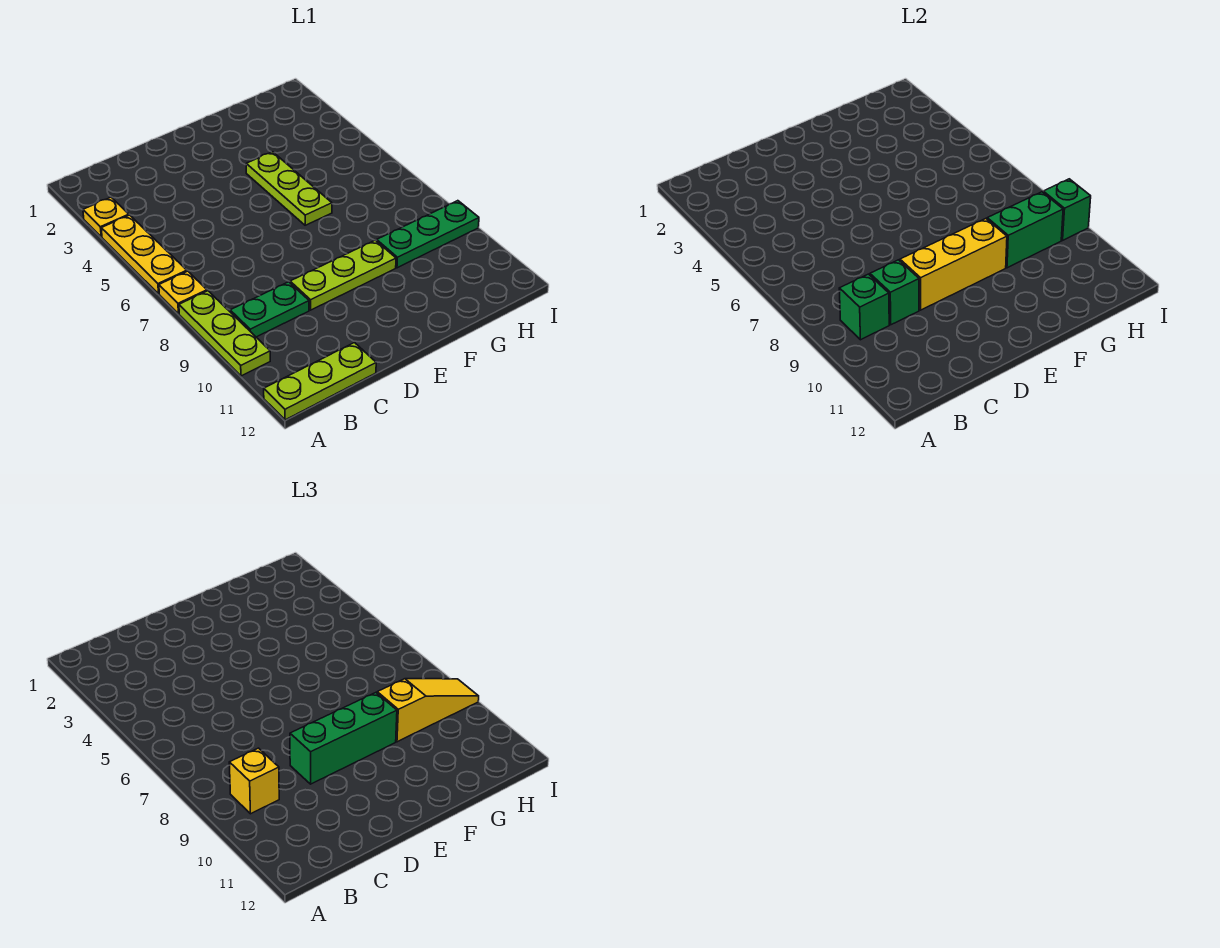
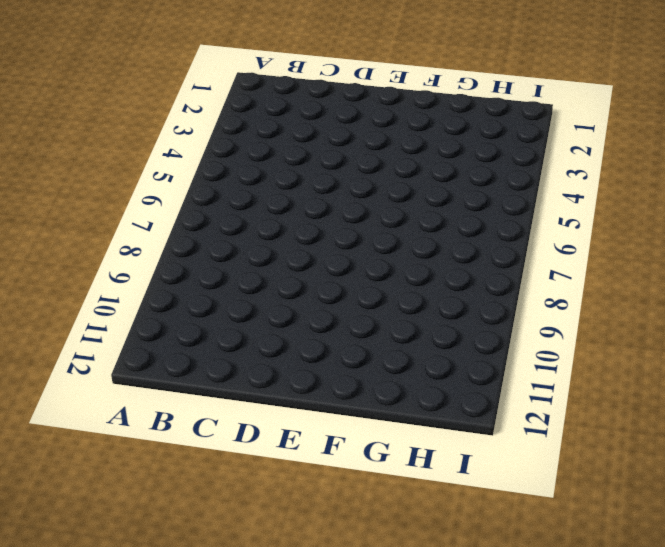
none -> yellow plate A3 level 1
none -> yellow plate A4:A6 level 1
none -> yellow plate A7 level 1

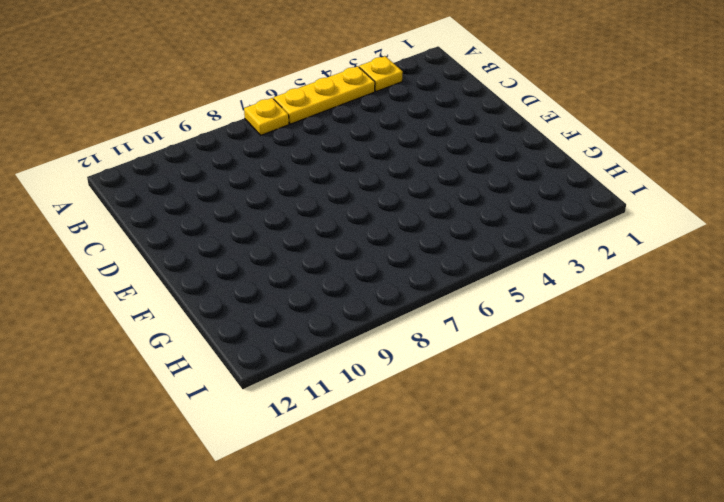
none -> lime plate A8:A10 level 1
none -> lime plate A12:C12 level 1
none -> green plate B9:C9 level 1

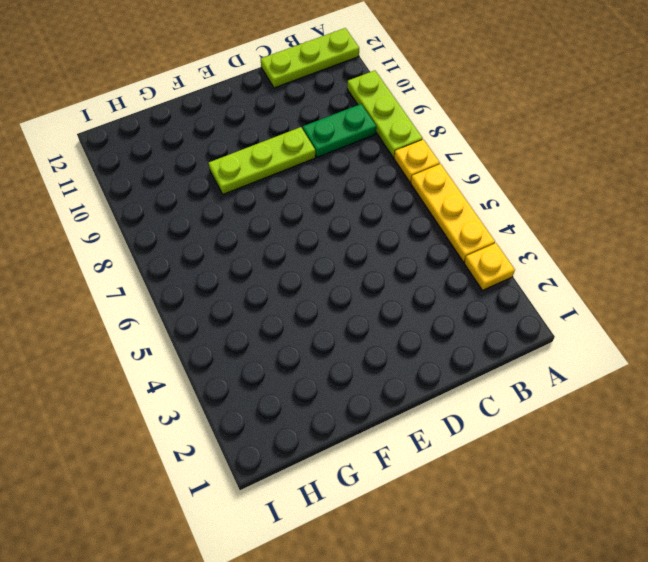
none -> lime plate F4:F6 level 1
none -> green plate G9:I9 level 1
none -> green brick B9 level 2

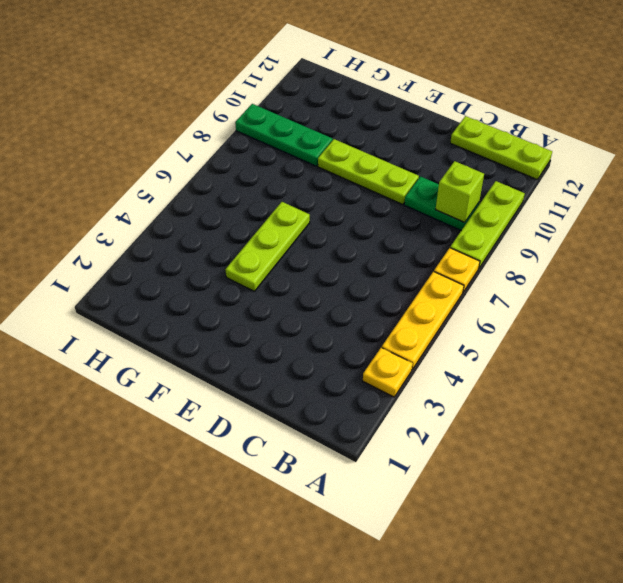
lime brick B9 level 2 -> green brick B9 level 2
none -> green brick C9 level 2
none -> yellow brick D9:F9 level 2
none -> green brick G9:H9 level 2

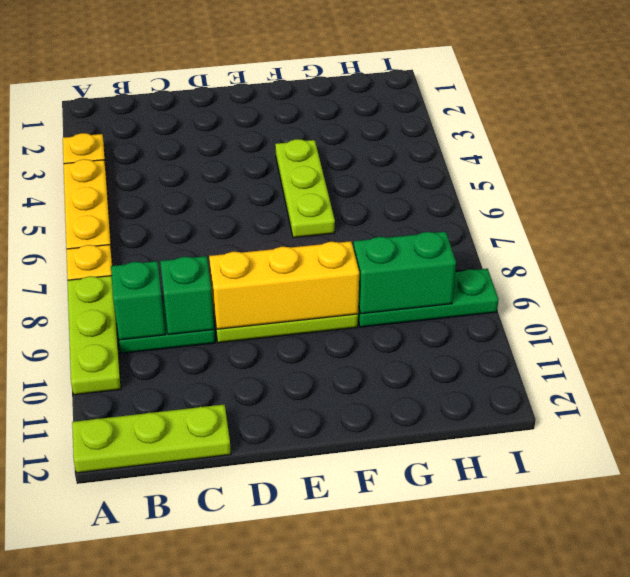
none -> green brick I9 level 2
none -> yellow brick B9 level 3
none -> green brick D9:F9 level 3

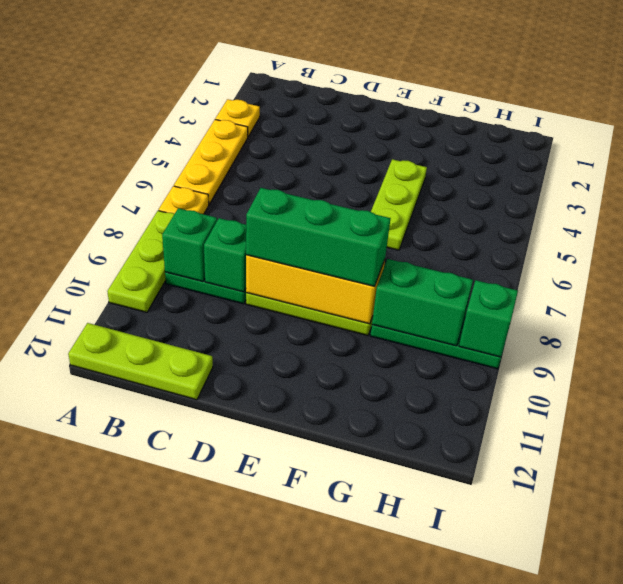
none -> yellow brick B9 level 3
none -> yellow slope G9:I9 level 3 top G

